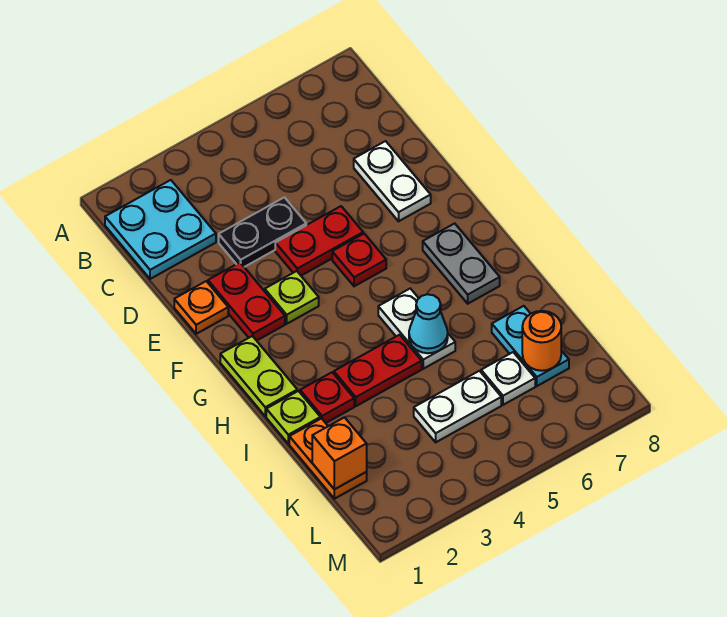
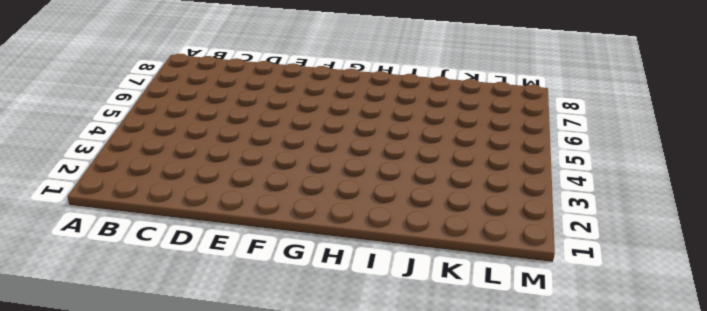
none -> cyan plate B1:C2 level 1
none -> black plate D3:D4 level 1
none -> white plate D7:E7 level 1

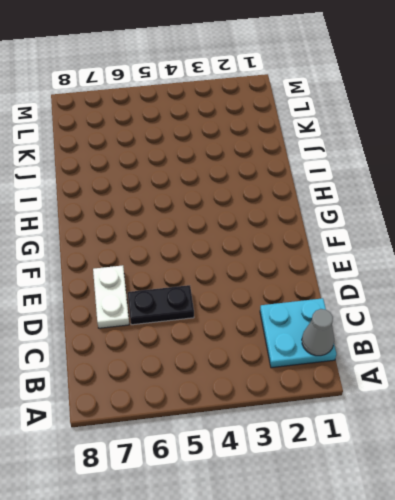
grey cone B1 level 2 -> none
black plate D5:D6 level 1 -> black plate D3:D4 level 1
none -> orange plate E1 level 1
none -> red plate E2:F2 level 1
none -> red plate E4:E5 level 1

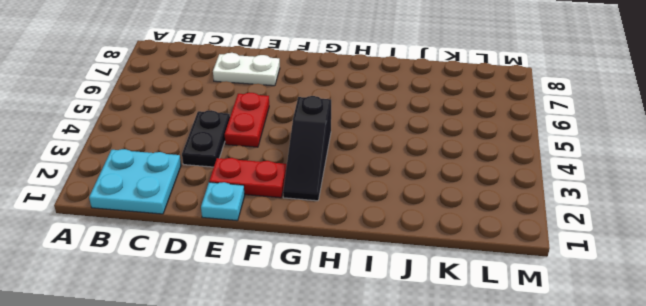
cyan plate E1 level 1 -> orange plate E1 level 1
black slope G2:G4 level 1 top 4 -> none
none -> lime plate F3 level 1
none -> red plate F5 level 1
none -> lime plate G1:H1 level 1

